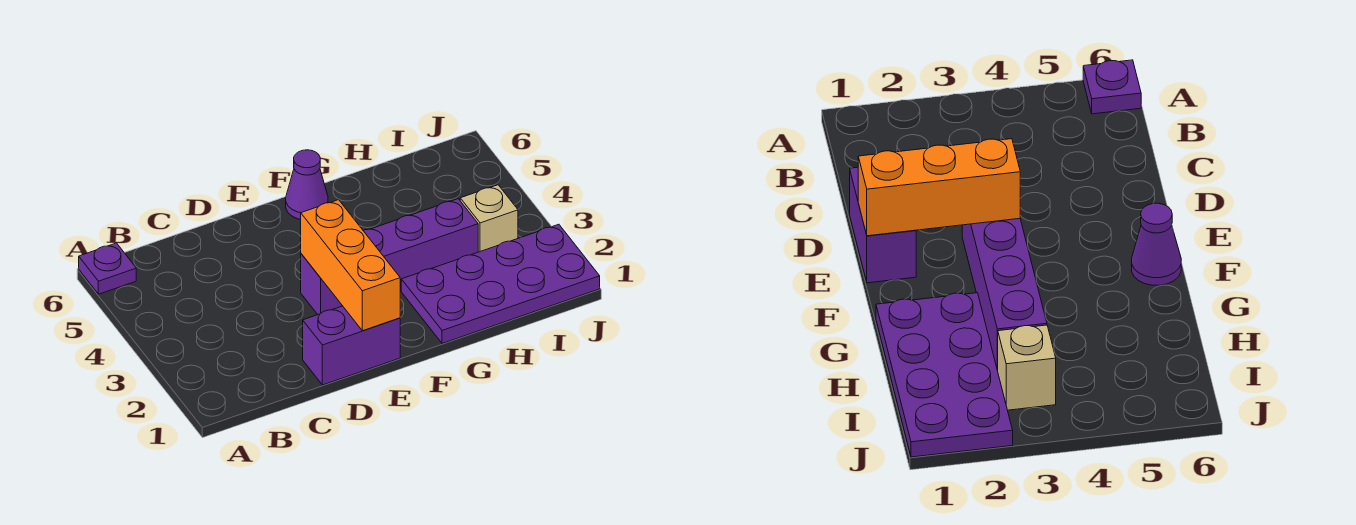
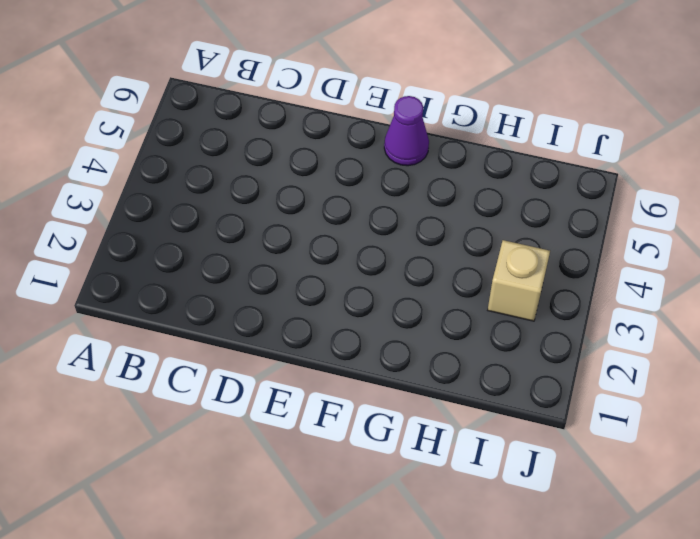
none -> purple plate A6 level 1
none -> purple brick D1:E1 level 1

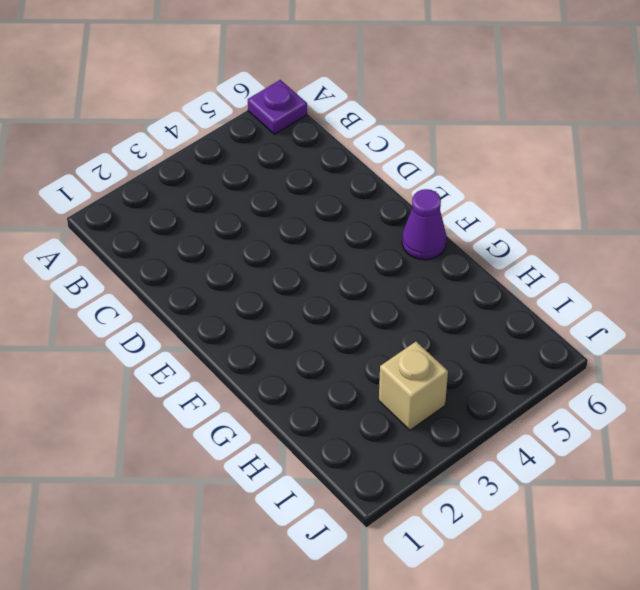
none -> purple brick D1:E1 level 1
none -> purple brick E3:H3 level 1

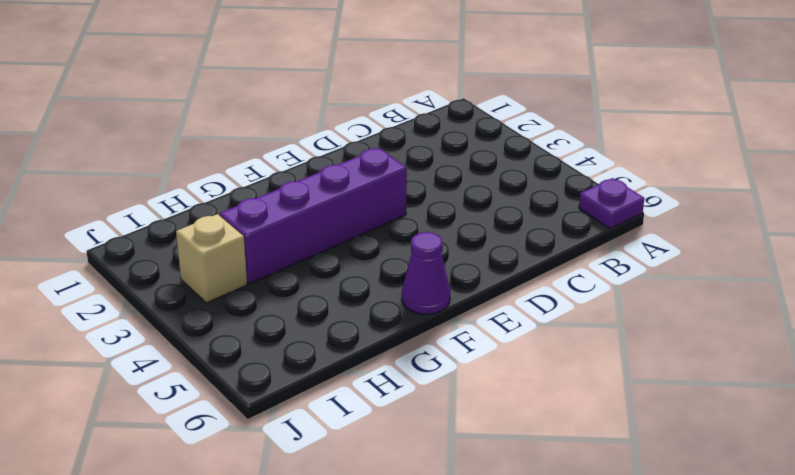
none -> purple brick D1:E1 level 1
none -> purple plate G1:J2 level 1

